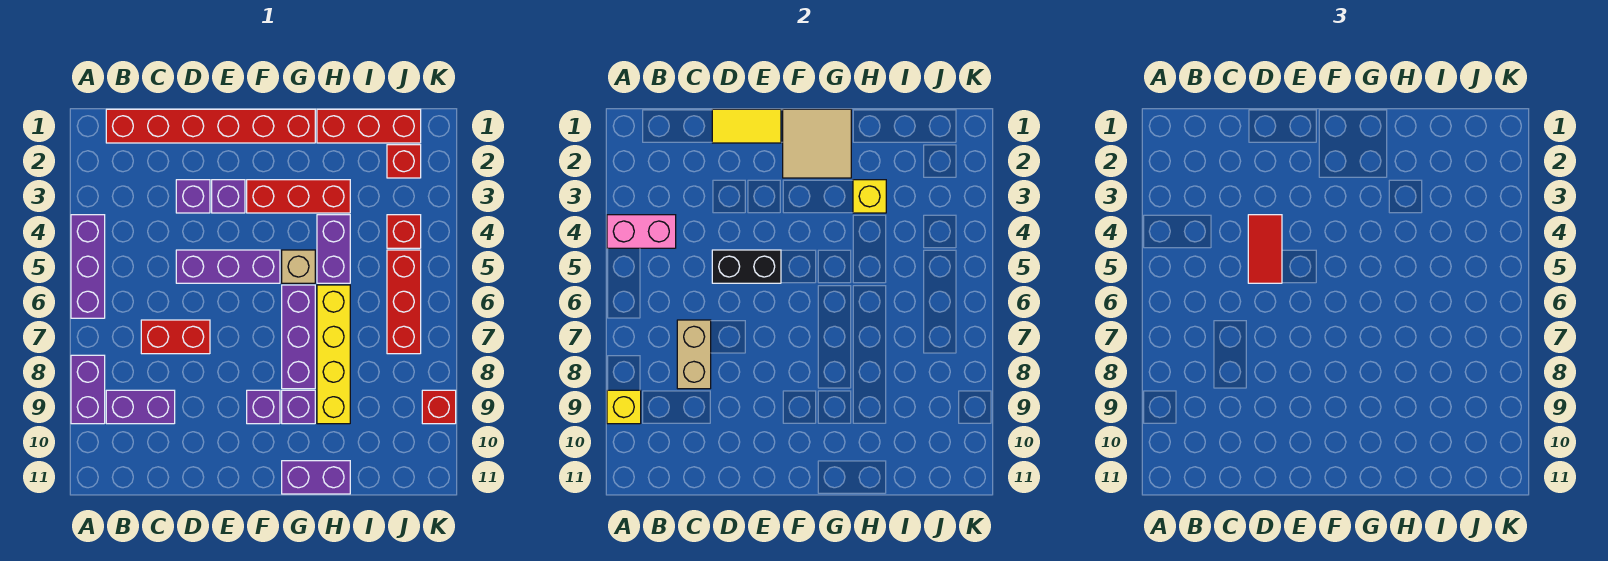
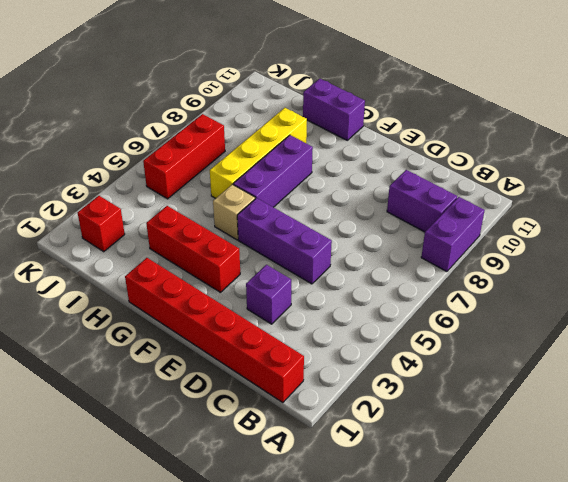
none -> purple brick A4:A6 level 1
none -> red brick C7:D7 level 1
none -> purple brick E3 level 1

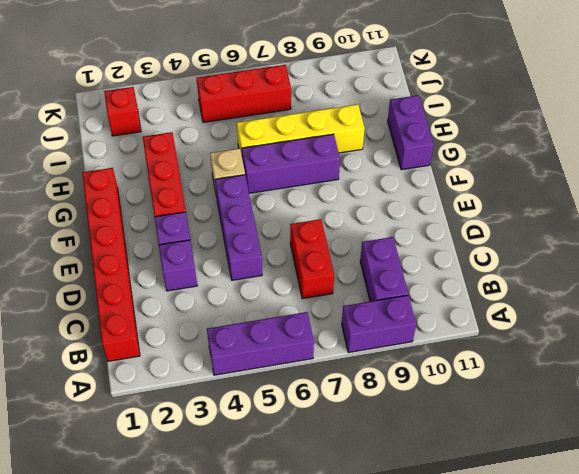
none -> purple brick F9 level 1
none -> purple brick G9 level 1
none -> red brick H1:J1 level 1

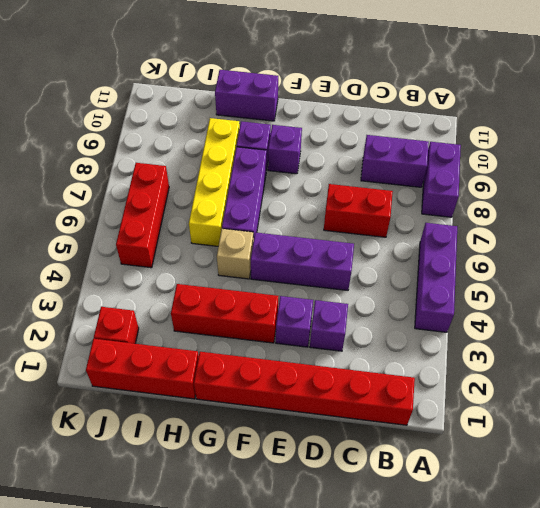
none -> purple brick H4:H5 level 1
none -> red brick J4 level 1
none -> red brick K9 level 1

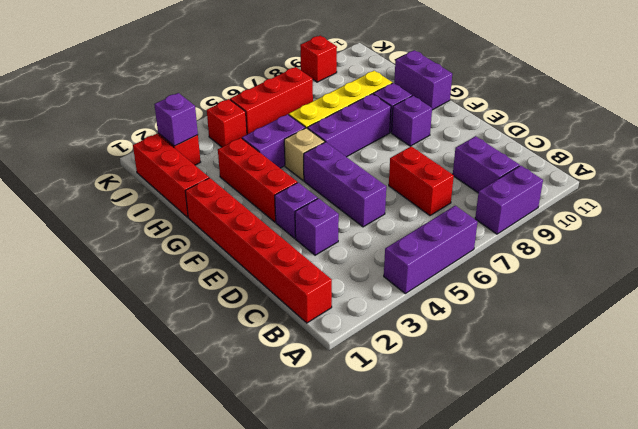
purple brick J2 level 2 -> none
none -> pink brick A4:B4 level 2
none -> yellow brick A9 level 2
none -> tan brick C7:C8 level 2

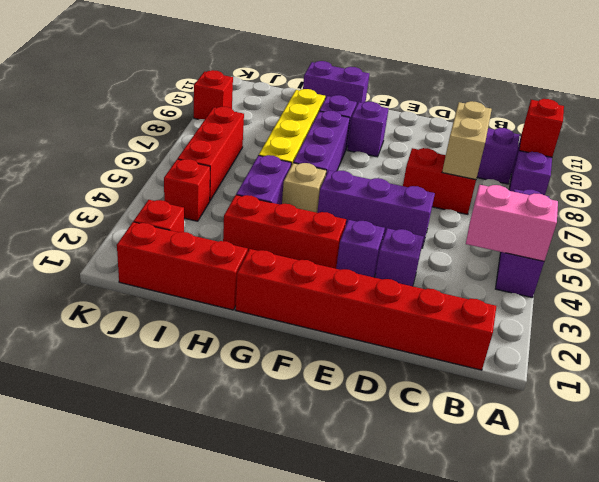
red brick A9 level 2 -> yellow brick A9 level 2
none -> yellow tile D1:E1 level 2
none -> black brick D5:E5 level 2
none -> tan tile F1:G2 level 2

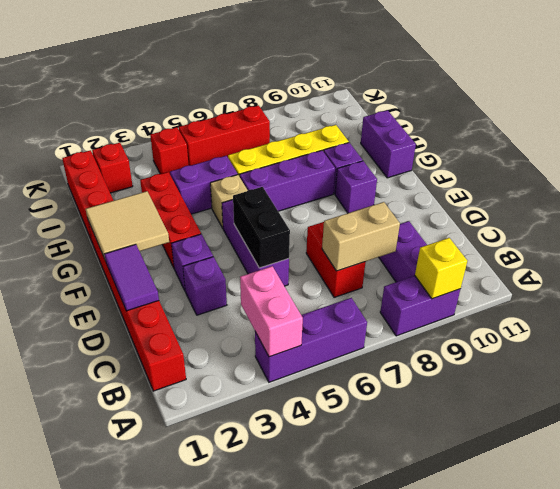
purple tile D1:E1 level 2 -> yellow tile D1:E1 level 2
none -> red brick K9 level 1
none -> yellow brick H3 level 2
none -> red tile D4:D5 level 3

